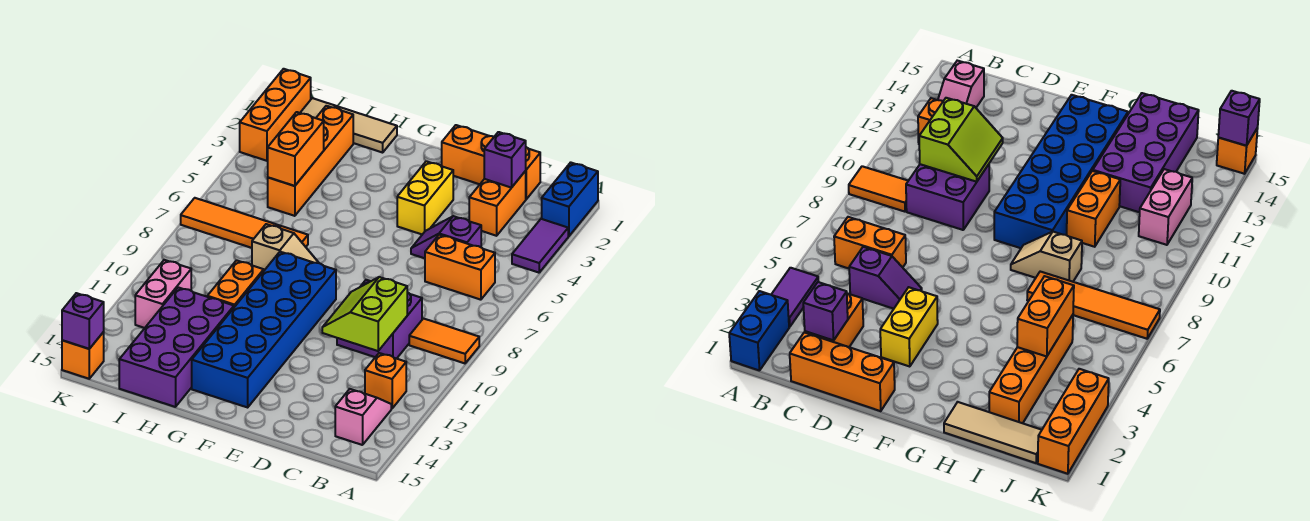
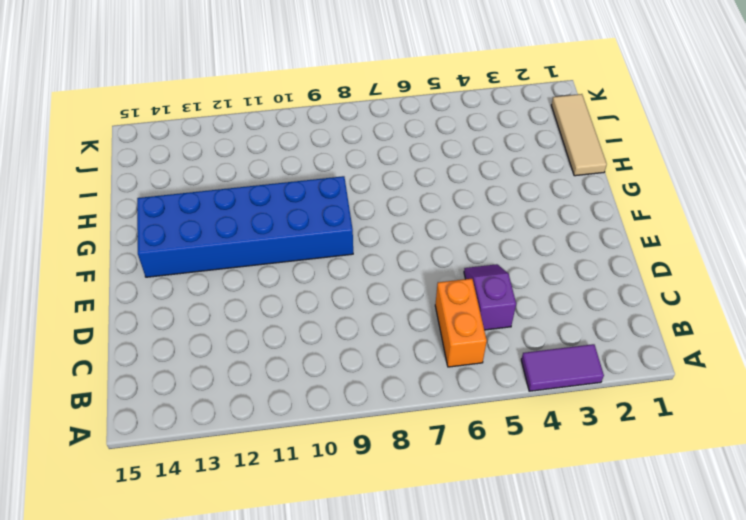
none -> blue brick A1:A2 level 1
none -> orange tile A9:B9 level 1
none -> orange brick B12 level 1

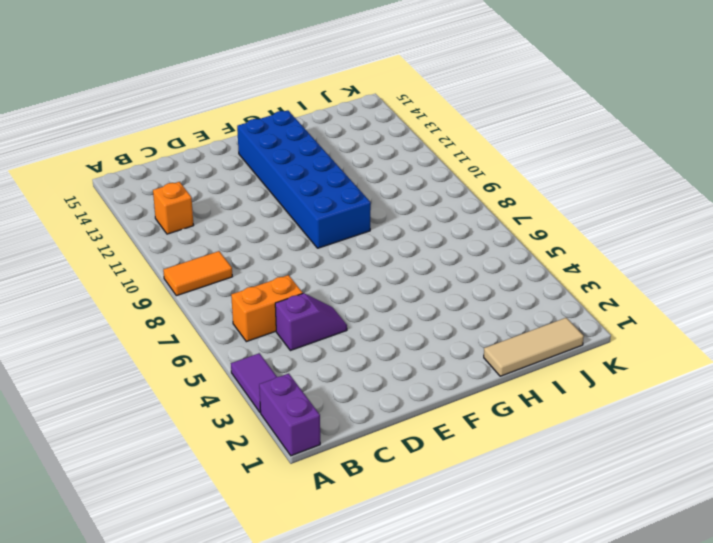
purple brick A1:A2 level 1 -> blue brick A1:A2 level 1
none -> pink slope B13:B14 level 1 top 14
none -> orange brick C1:E1 level 1
none -> orange brick C2:C3 level 1

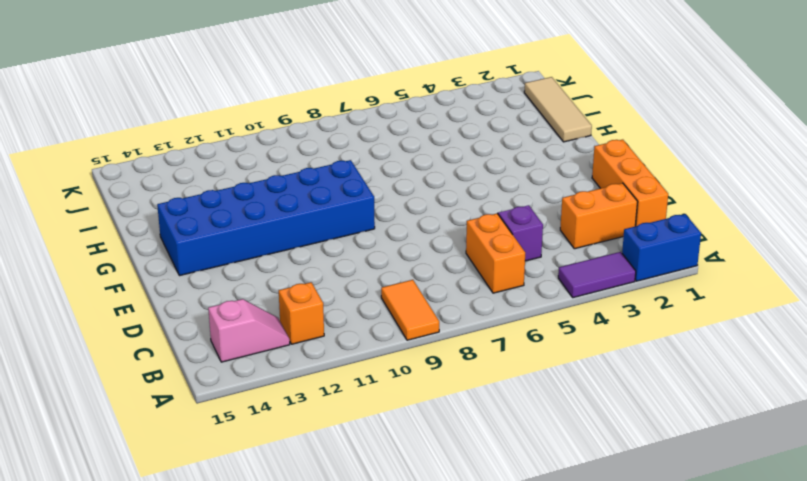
none -> purple brick C9:D10 level 1
none -> yellow brick E3:E4 level 1
none -> tan slope G8:H8 level 1 top H

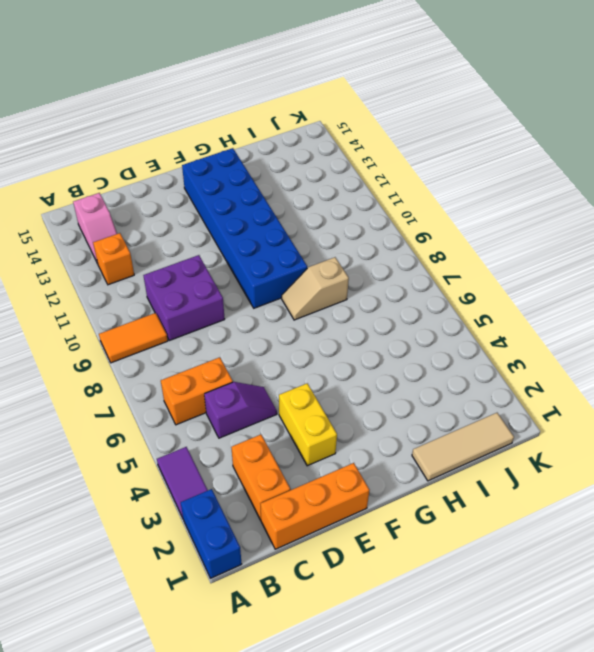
none -> orange tile H7:K7 level 1
none -> orange brick H10:H11 level 1
none -> purple brick H12:I15 level 1

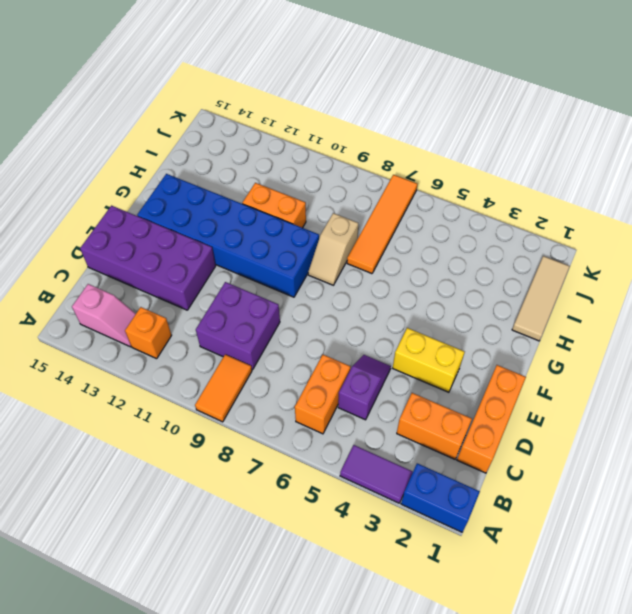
purple brick D12:E15 level 1 -> purple brick H12:I15 level 1
none -> orange brick I2:I5 level 1
none -> pink brick J11:J12 level 1
none -> orange brick K1:K3 level 1

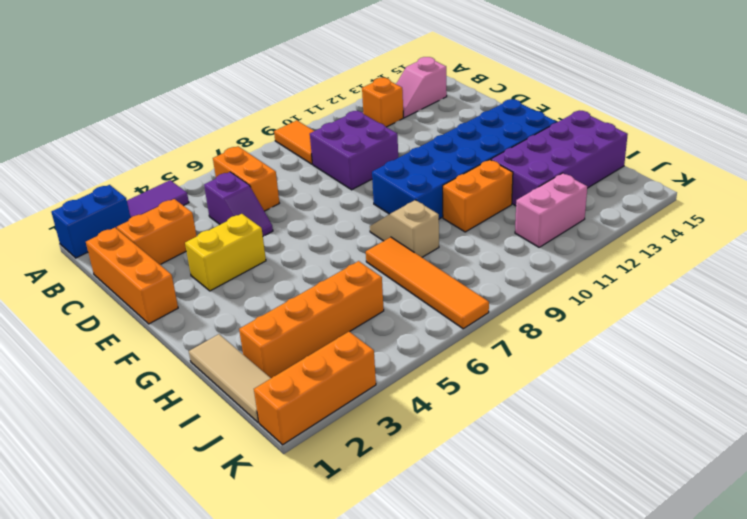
none -> orange brick K15 level 1
none -> purple brick C2 level 2
none -> lime slope C10:D11 level 2 top C

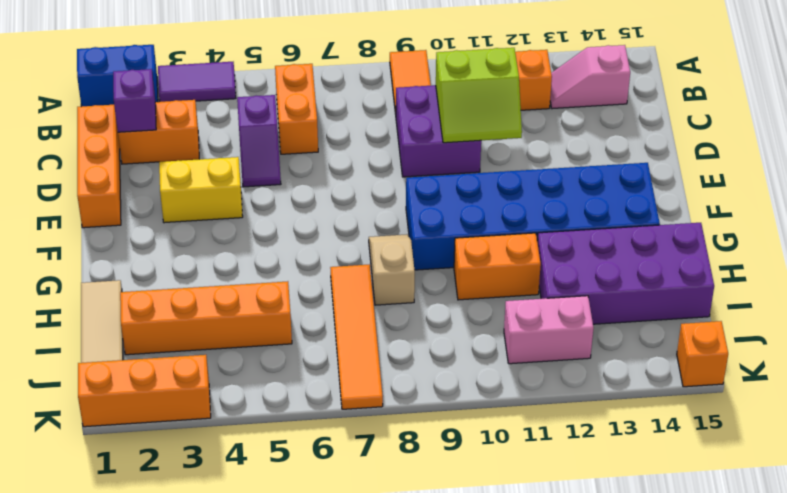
none -> orange brick I4:I5 level 2
none -> purple brick K15 level 2

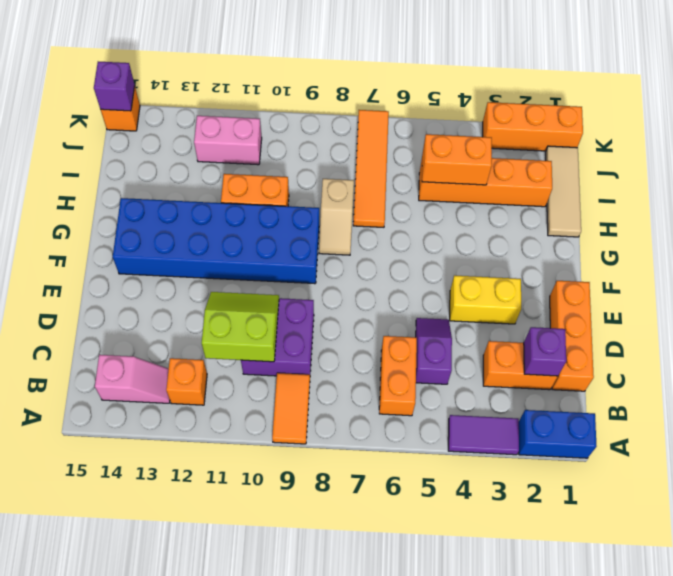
none -> purple brick H12:I15 level 1

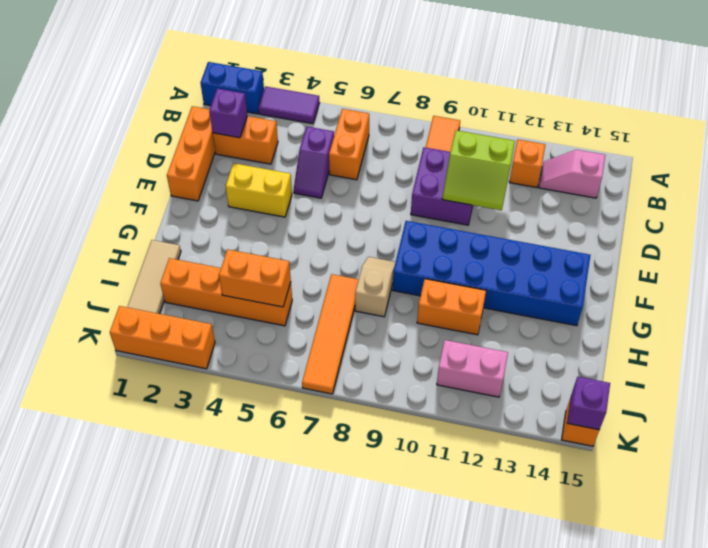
none -> purple brick H12:I15 level 1

